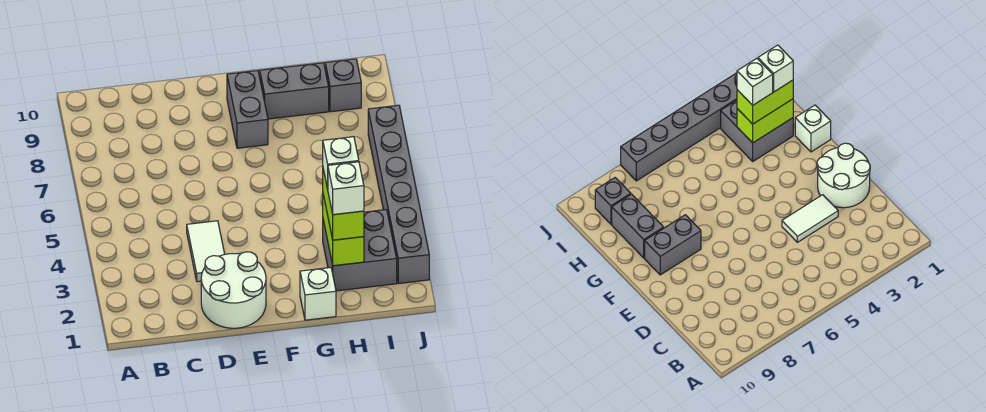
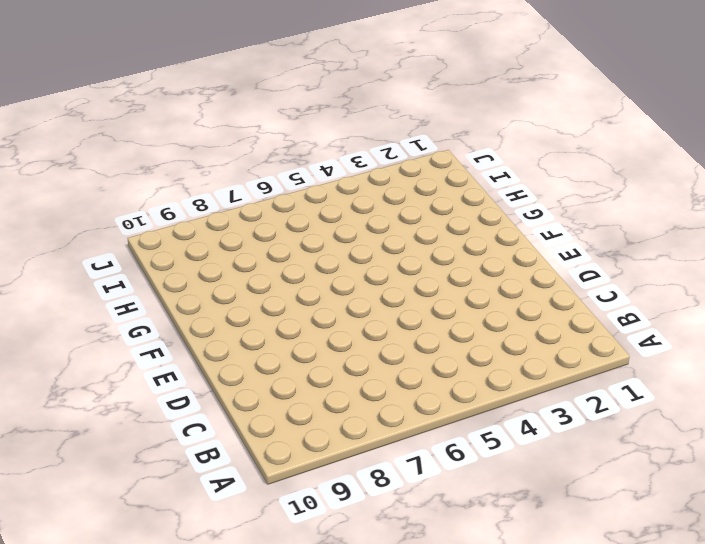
none -> white round brick D1:E2 level 1
none -> white tile D3:D4 level 1
none -> grey brick F8:F9 level 1

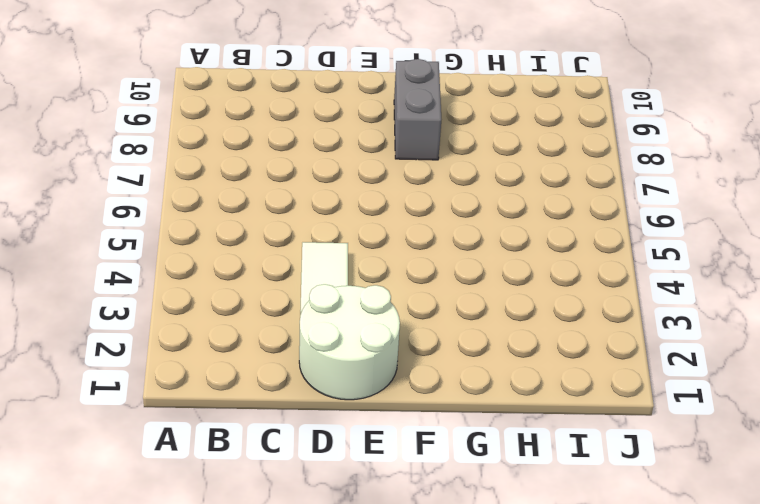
none -> white brick G1 level 1
none -> grey brick G9:H9 level 1
none -> grey brick H2:I3 level 1

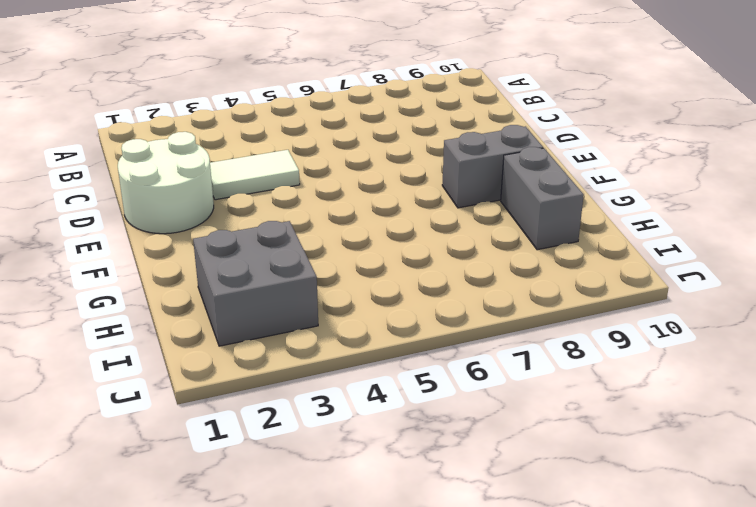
none -> white brick G1 level 1
none -> grey brick I9 level 1
none -> grey brick J2:J7 level 1

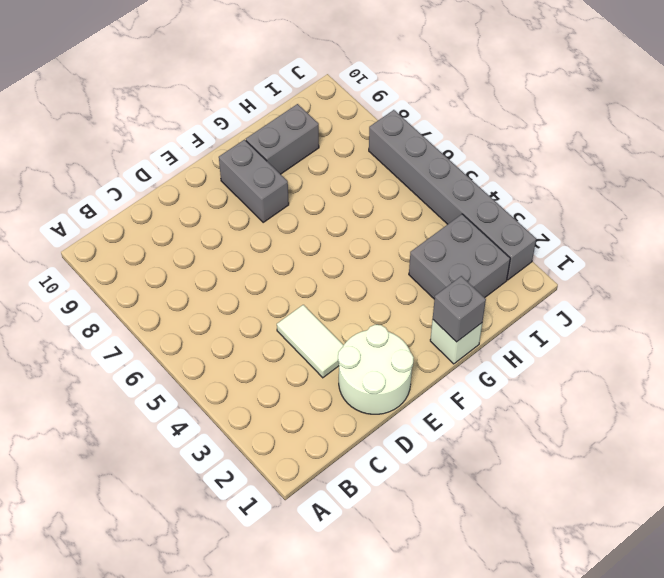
grey brick G1 level 2 -> grey brick I9 level 1
none -> lime brick H2:H3 level 2
none -> lime brick H2:H3 level 3
none -> white brick H2 level 4

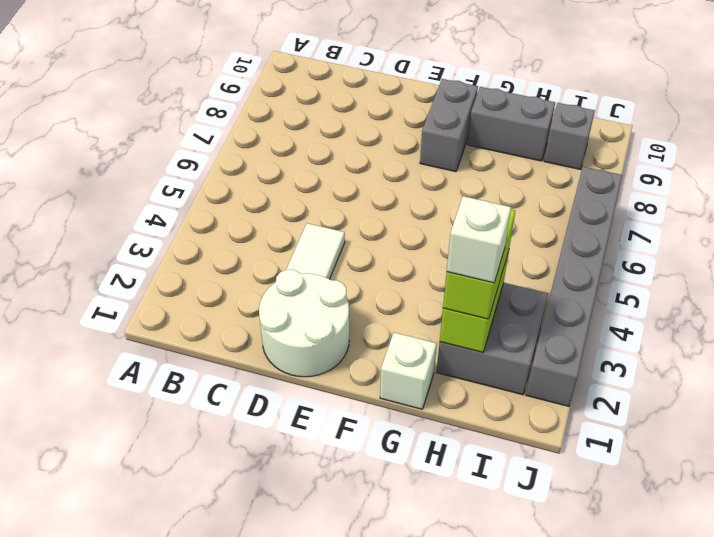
none -> white brick H3 level 4

